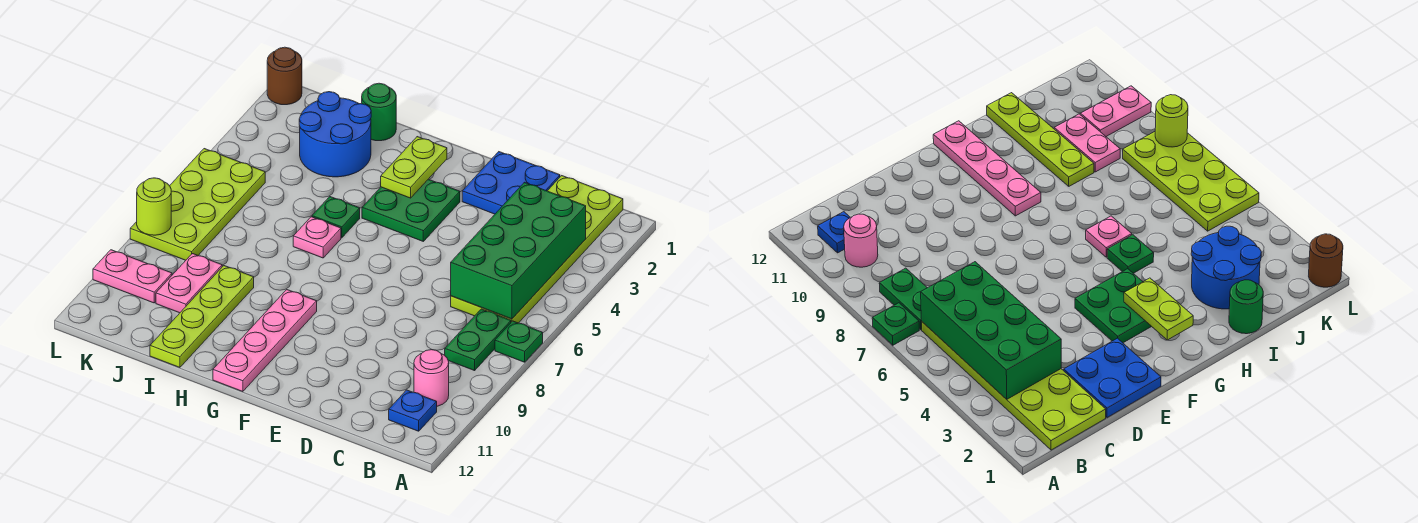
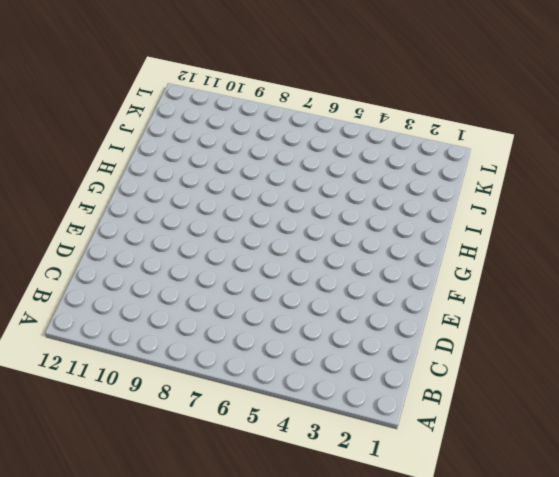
none -> green plate A7 level 1
none -> lime plate B1:C6 level 1
none -> green plate B7:B8 level 1

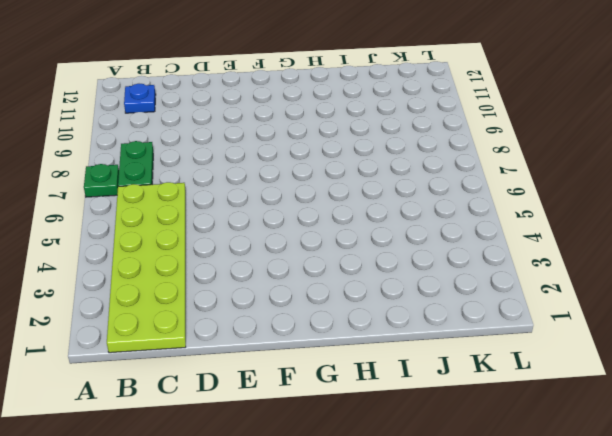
none -> pink round brick B10 level 1
none -> blue plate D1:E2 level 1
none -> green plate F3:G4 level 1

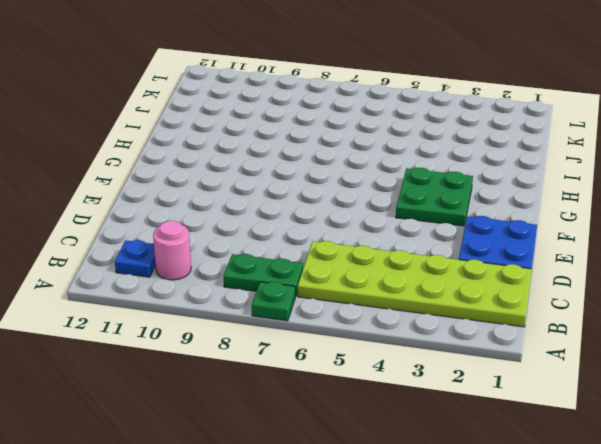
none -> pink plate G9:G12 level 1
none -> green plate H5 level 1
none -> pink plate H6 level 1

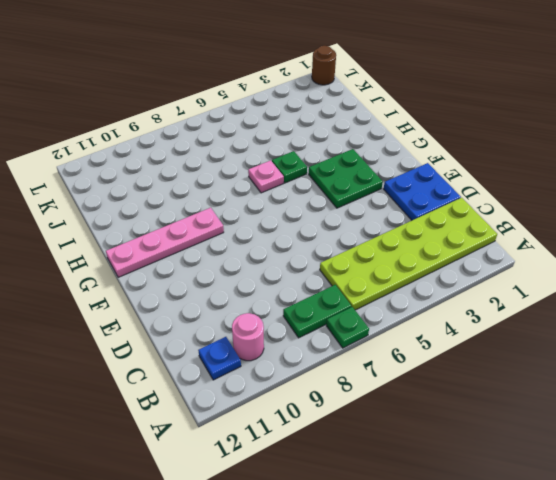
none -> green round brick I1 level 1
none -> blue round brick I2:J3 level 1
none -> lime plate I9:I12 level 1

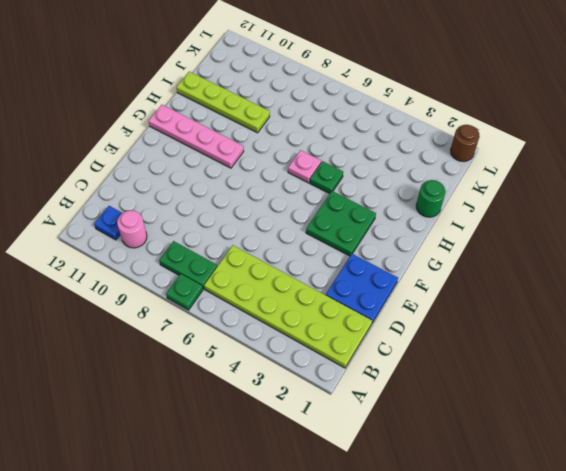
none -> blue round brick I2:J3 level 1
none -> pink plate J9:J10 level 1
none -> lime plate K5:L8 level 1

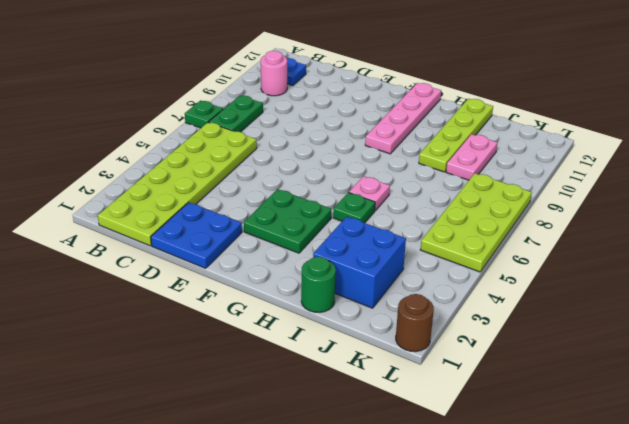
blue brick I2:J3 level 1 -> blue round brick I2:J3 level 1
none -> pink plate K10:L10 level 1
none -> green brick B3:C6 level 2
none -> lime plate G2:G3 level 2

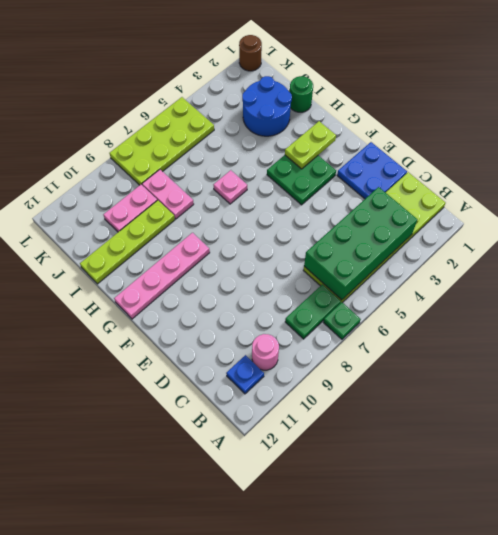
pink plate I8:J8 level 1 -> pink plate K10:L10 level 1
none -> green plate H5 level 1
none -> lime round brick L8 level 2

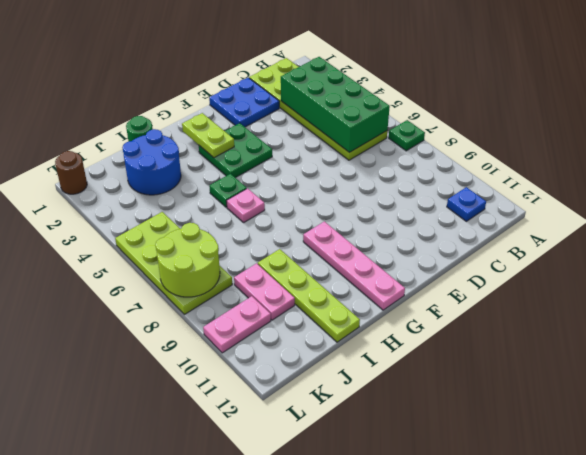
lime round brick K7:L8 level 2 -> lime round brick L8 level 2
none -> green plate B7:B8 level 1
none -> pink round brick B10 level 1

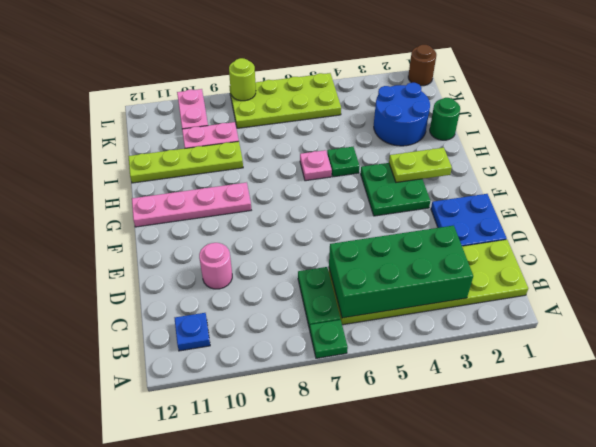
green plate B7:C7 level 1 -> green plate B7:B8 level 1
pink round brick D10 level 1 -> pink round brick B10 level 1

